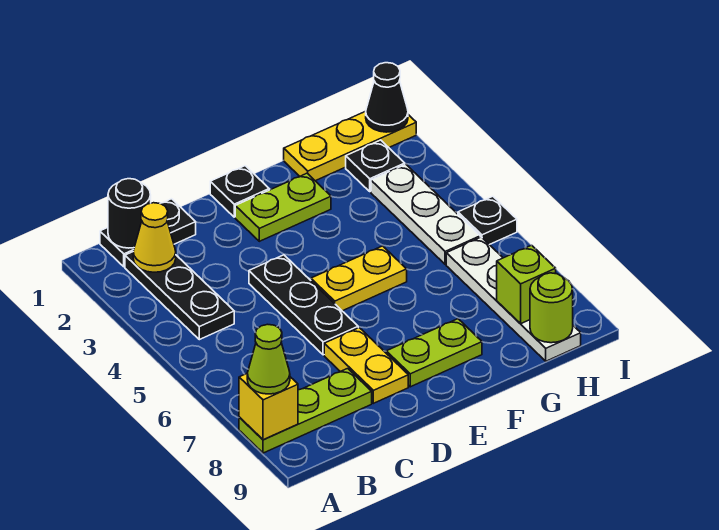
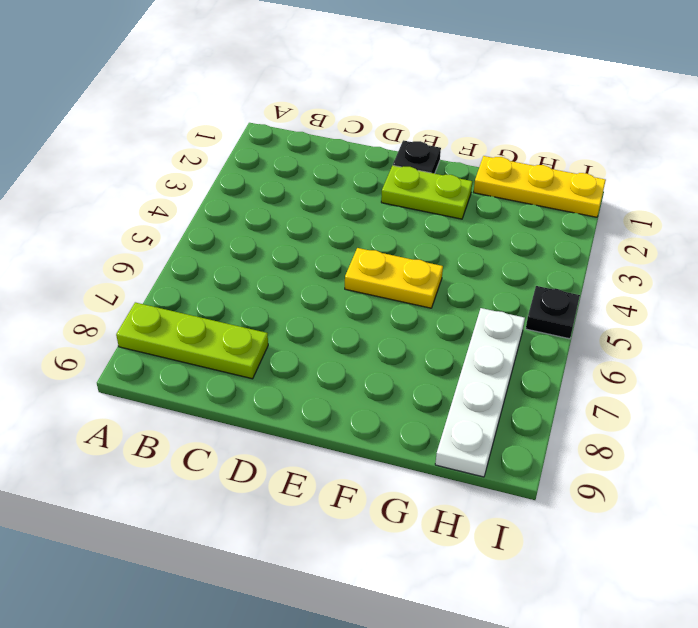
none -> black plate B1:C1 level 1
none -> black plate B2:B4 level 1
none -> black plate D4:D6 level 1

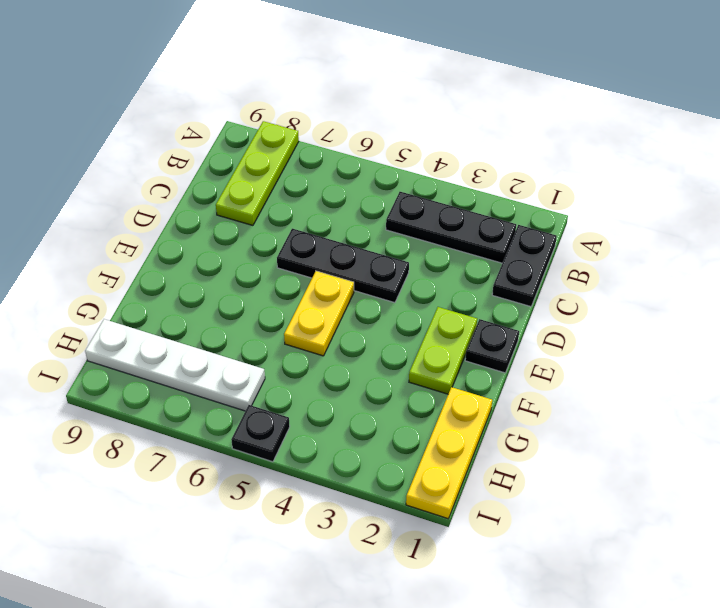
none -> yellow plate D7:D8 level 1
none -> lime plate E8:F8 level 1
none -> black plate H2 level 1

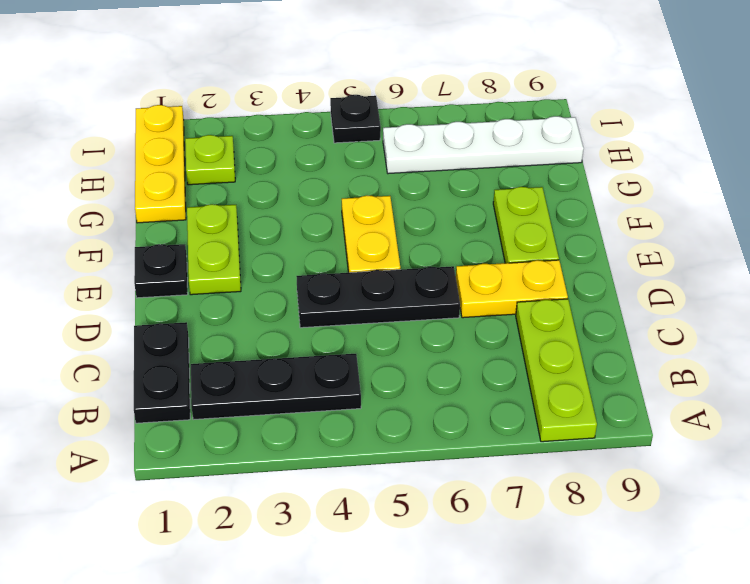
lime plate H2 level 1 -> black plate H2 level 1
none -> white plate H3:H5 level 1
none -> yellow brick A8 level 2
none -> black round brick B1 level 2

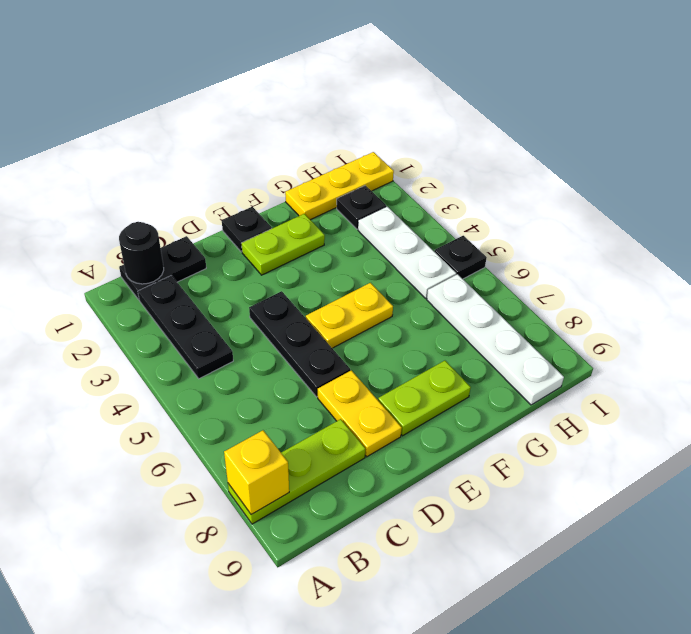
none -> yellow cone B2 level 2
none -> lime brick H8 level 2
none -> lime round brick H9 level 2

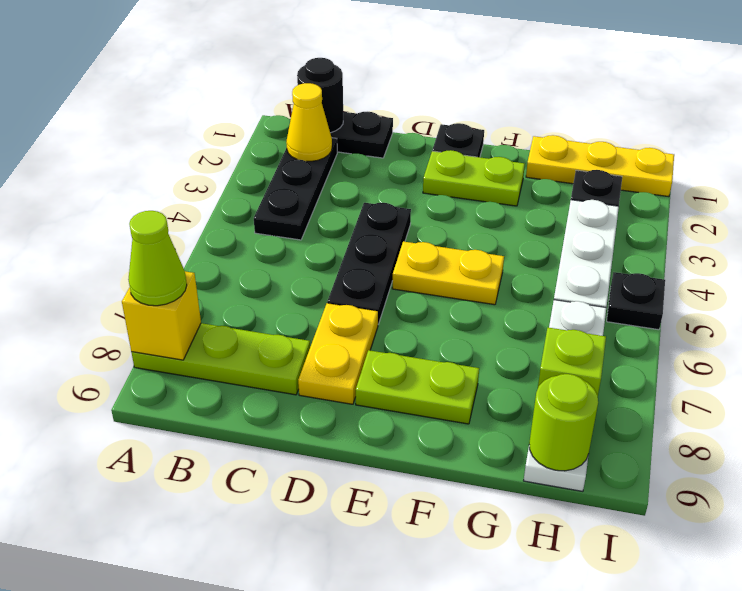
none -> black cone I1 level 2

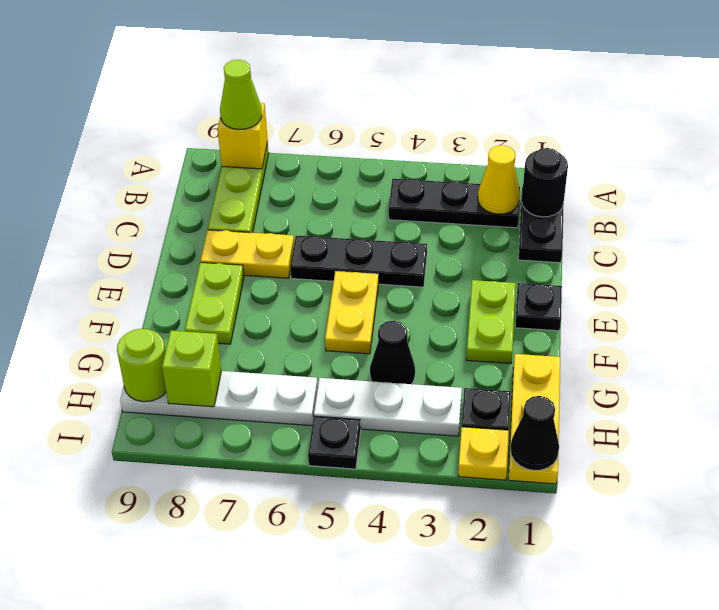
black cone G4 level 1 -> none
yellow plate I2 level 1 -> none

